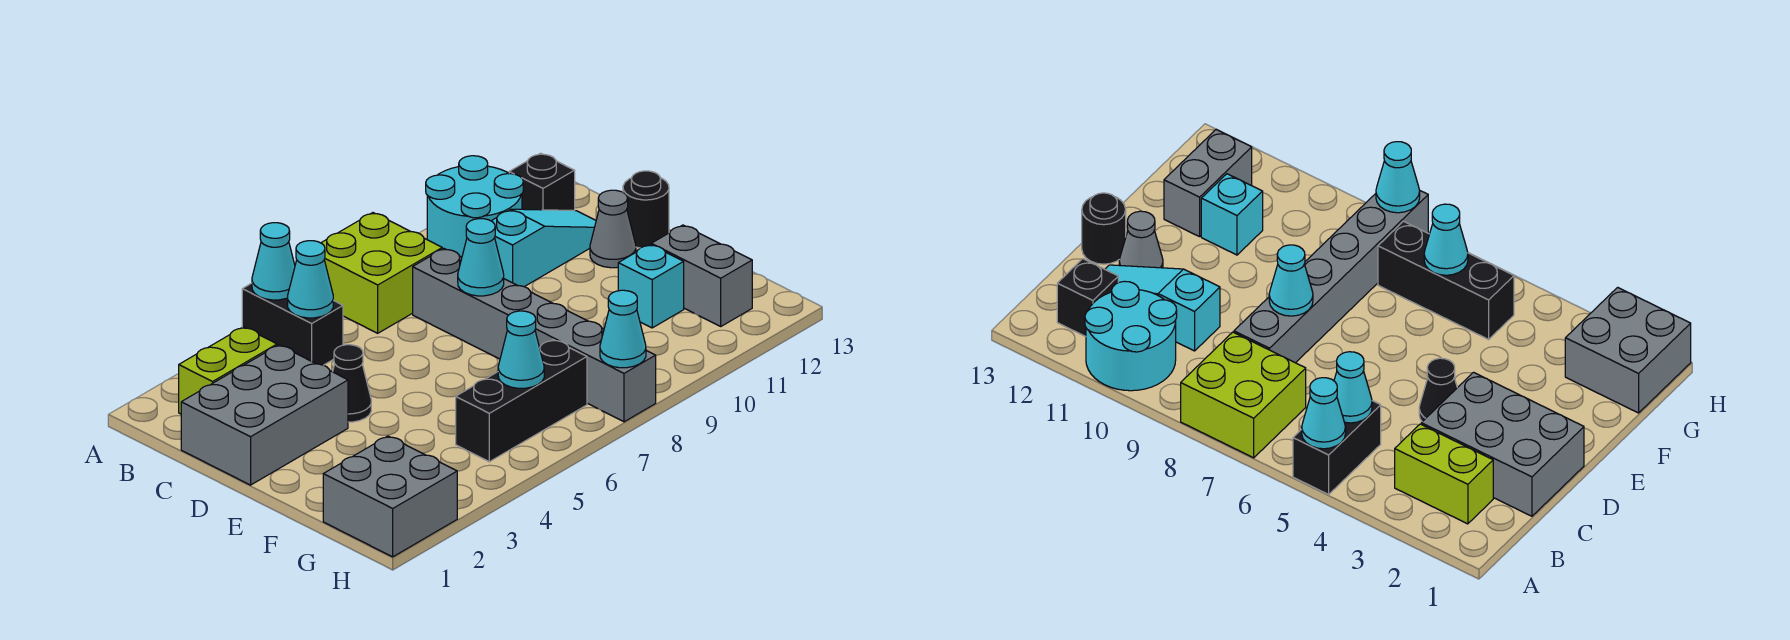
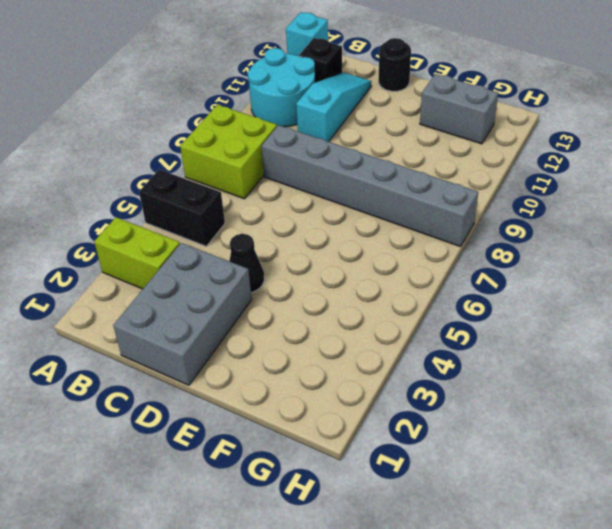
lime brick A3:B3 level 1 -> lime brick B2:B3 level 1
cyan brick A13 level 1 -> cyan brick F11 level 1
none -> grey cone D12 level 1
none -> grey brick G1:H2 level 1
none -> black brick G5:G7 level 1

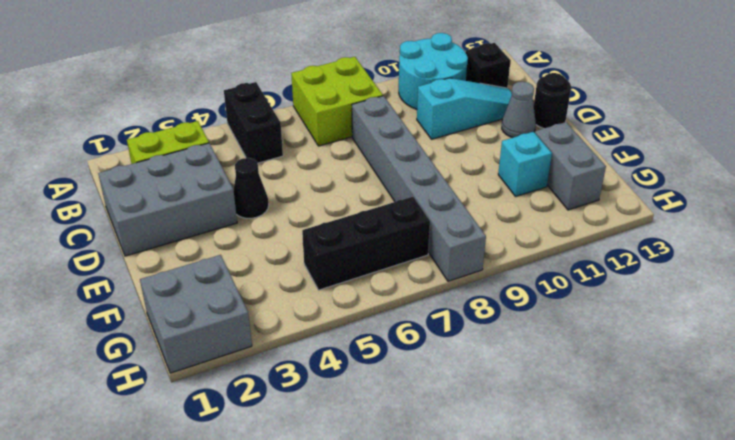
none -> cyan cone A5 level 2
none -> cyan cone B5 level 2
none -> cyan cone D8 level 2

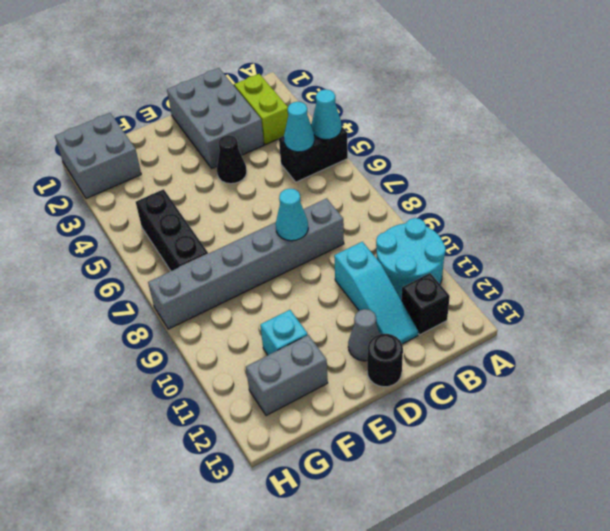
none -> lime brick A7:B8 level 1
none -> cyan cone G6 level 2
none -> cyan cone H8 level 2

